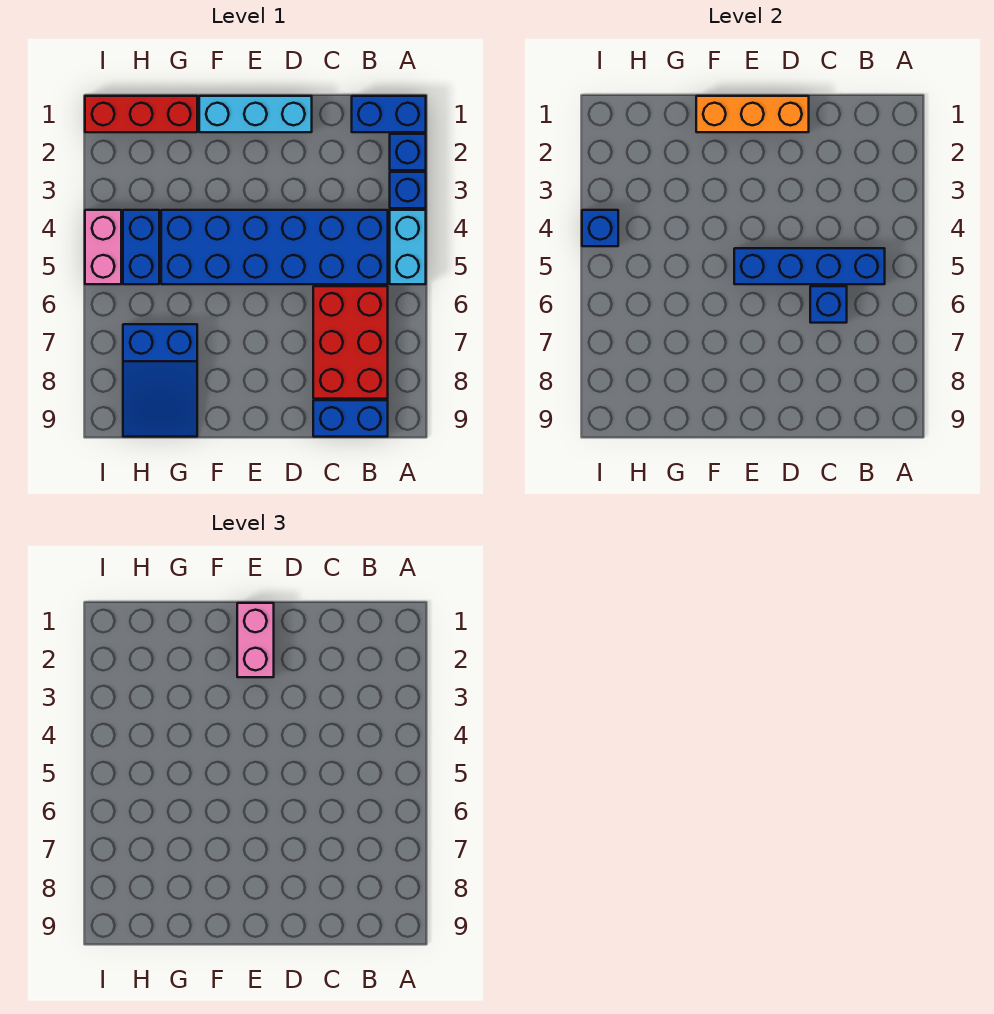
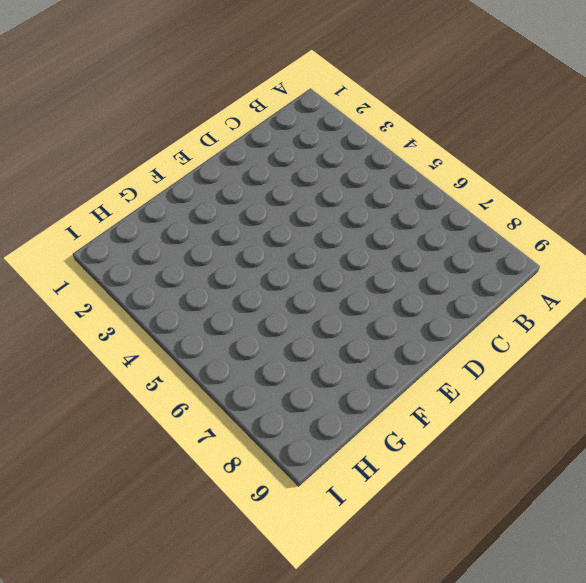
none -> blue brick A1:B1 level 1
none -> blue brick A2 level 1
none -> blue brick A3 level 1

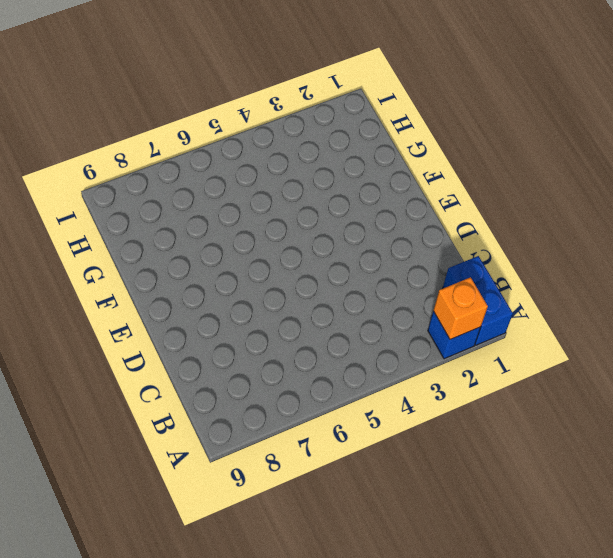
orange brick A2 level 2 -> none
none -> blue brick A3 level 1
none -> cyan brick A4:A5 level 1
none -> blue brick B4:G5 level 1

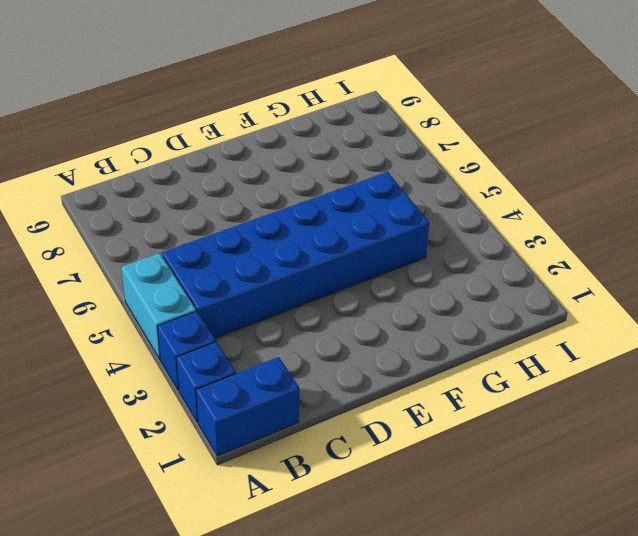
none -> red brick B6:C8 level 1
none -> blue brick B9:C9 level 1
none -> cyan brick D1:F1 level 1

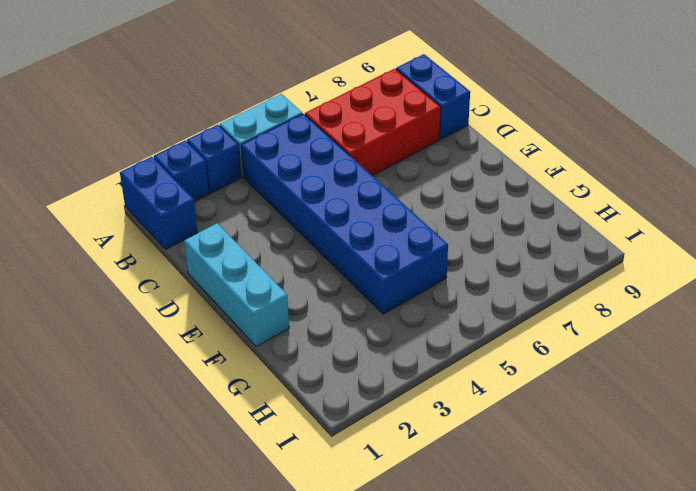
none -> red brick G1:I1 level 1
none -> blue slope G7:H9 level 1 top 7
none -> blue brick H4:H5 level 1

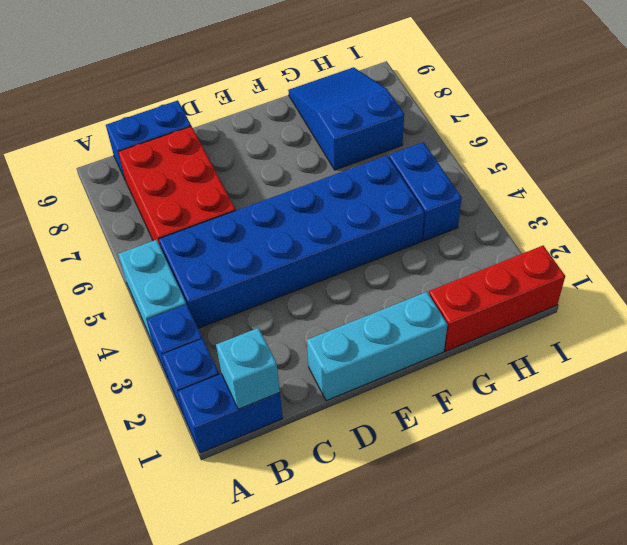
cyan brick B1 level 2 -> none
none -> pink brick I4:I5 level 1
none -> blue brick B5:E5 level 2
none -> blue brick C6 level 2

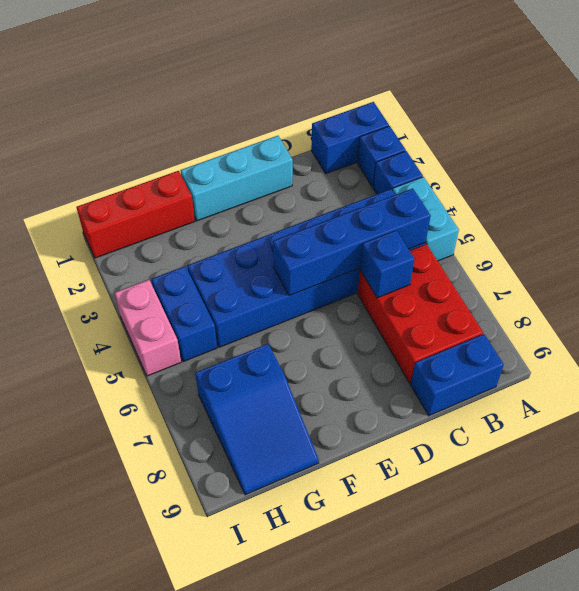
none -> orange brick D1:F1 level 2
none -> blue brick I4 level 2
none -> pink brick E1:E2 level 3

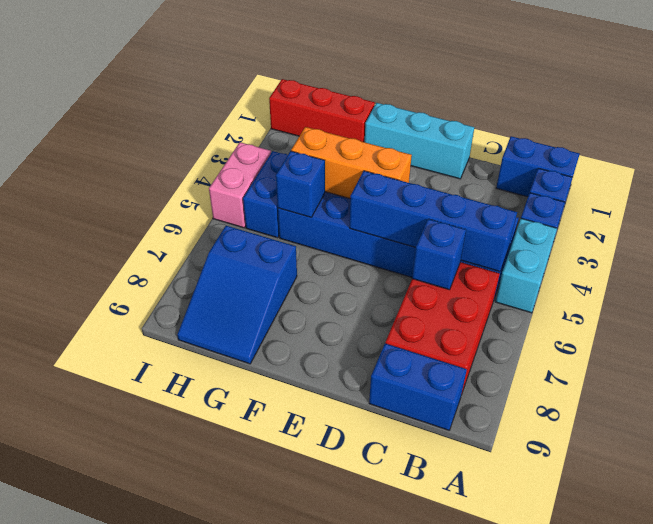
orange brick E4:G4 level 2 -> orange brick D1:F1 level 2
blue brick G5 level 2 -> blue brick I4 level 2
none -> pink brick E1:E2 level 3

